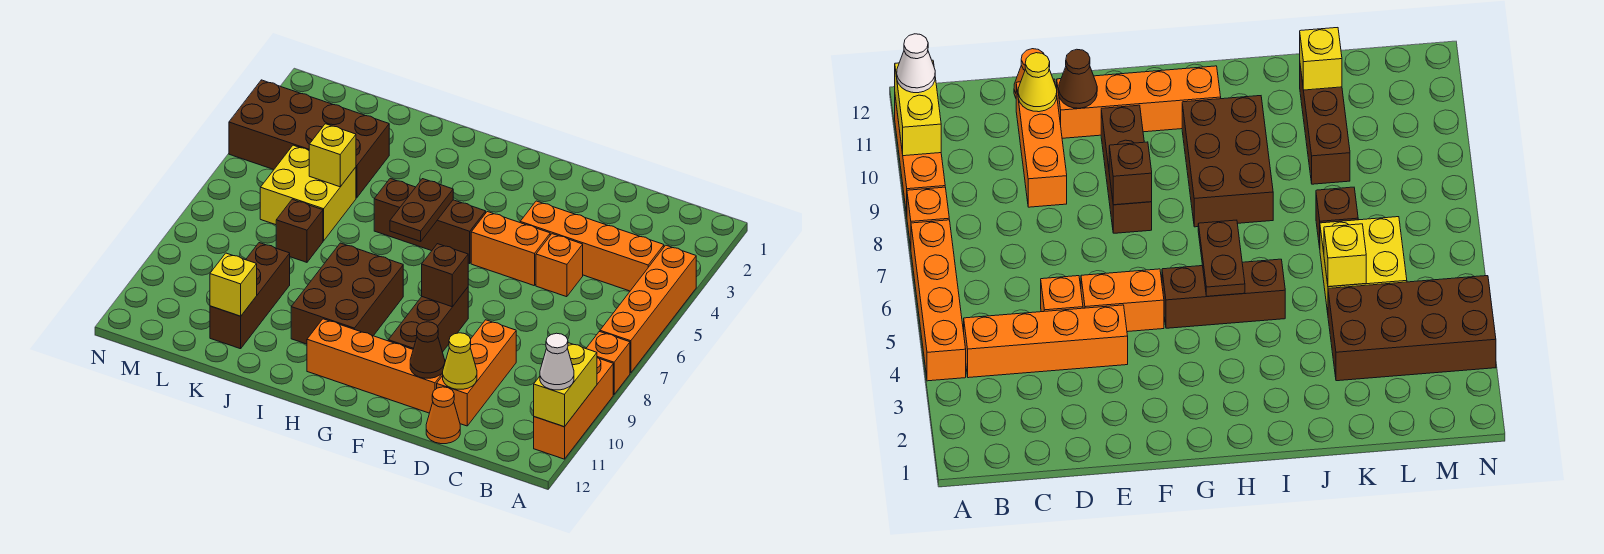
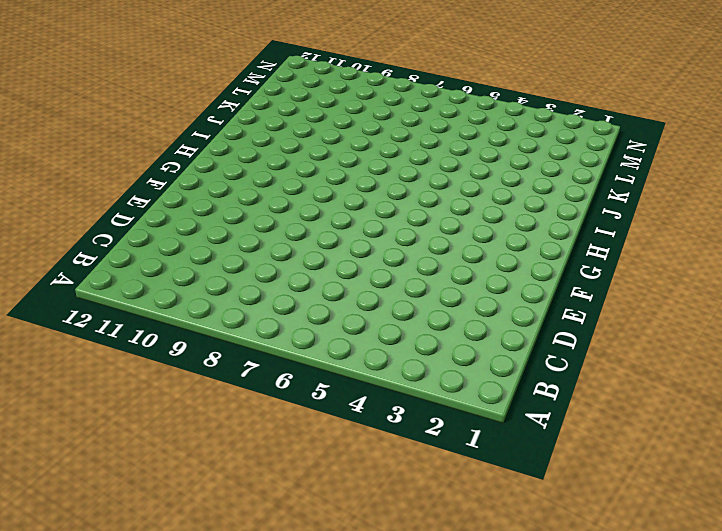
none -> orange brick A4:A7 level 1
none -> orange brick A8 level 1
none -> orange brick A9:A11 level 1

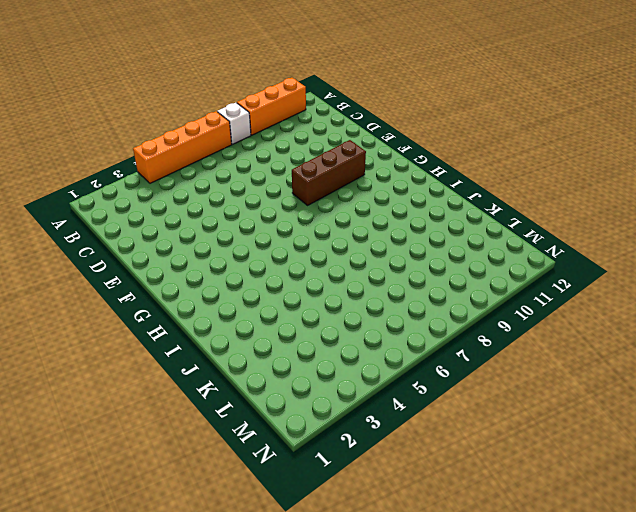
white brick A8 level 1 -> orange brick A8 level 1
none -> orange brick B4:E4 level 1
none -> orange brick D5 level 1
none -> orange brick D9:D11 level 1

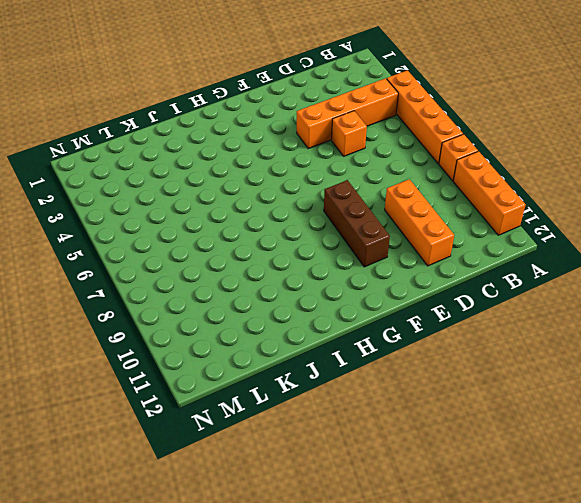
none -> orange cone D12 level 1
none -> orange brick E5:F5 level 1
none -> orange brick E11:H11 level 1

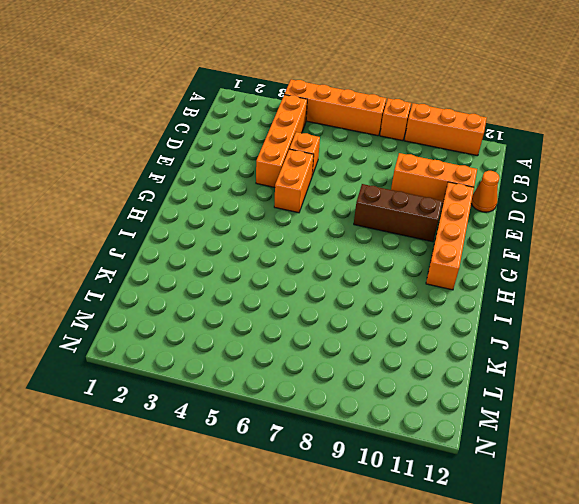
none -> brown brick G5:I5 level 1
none -> brown brick H8:I10 level 1
none -> brown brick K3:N4 level 1

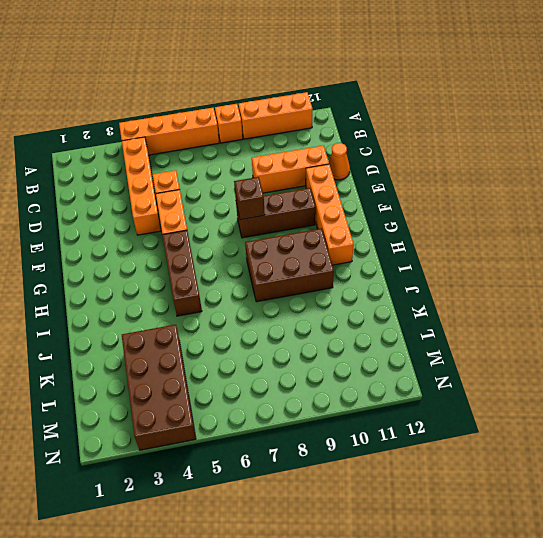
none -> yellow brick K5:L6 level 1
none -> brown brick K7 level 1
none -> brown brick K9:K11 level 1

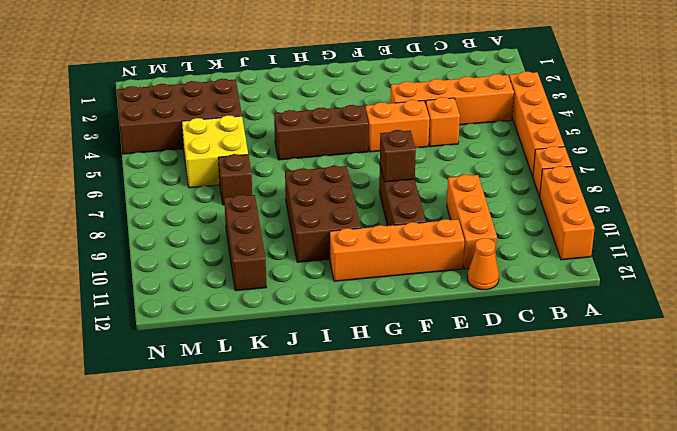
none -> yellow brick A10:A11 level 2
none -> yellow cone D11 level 2
none -> brown cone E11 level 2

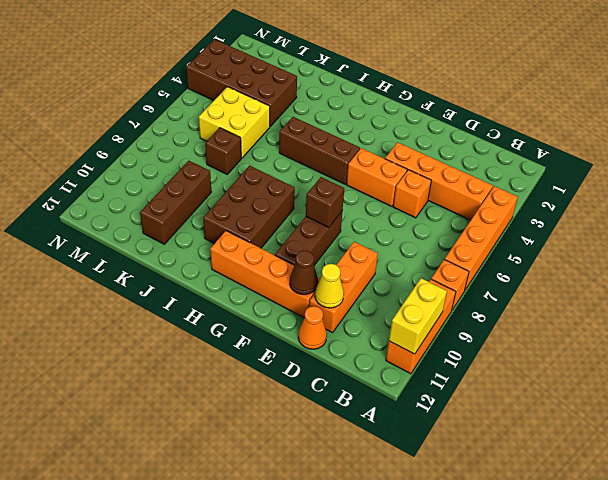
none -> brown plate H5:H6 level 2
none -> yellow brick K5 level 2
none -> yellow brick K11 level 2

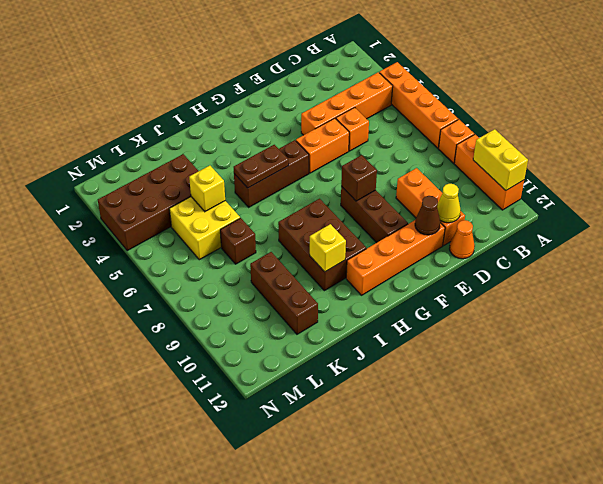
brown plate H5:I5 level 2 -> brown plate H5:H6 level 2
yellow brick I10 level 2 -> yellow brick K11 level 2
none -> white cone A11 level 3

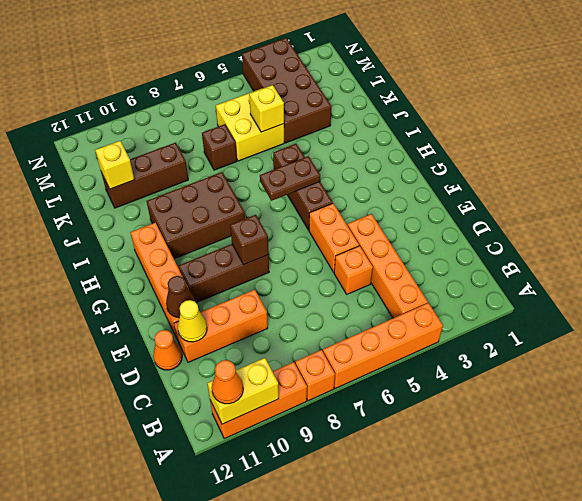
orange cone A11 level 3 -> white cone A11 level 3

